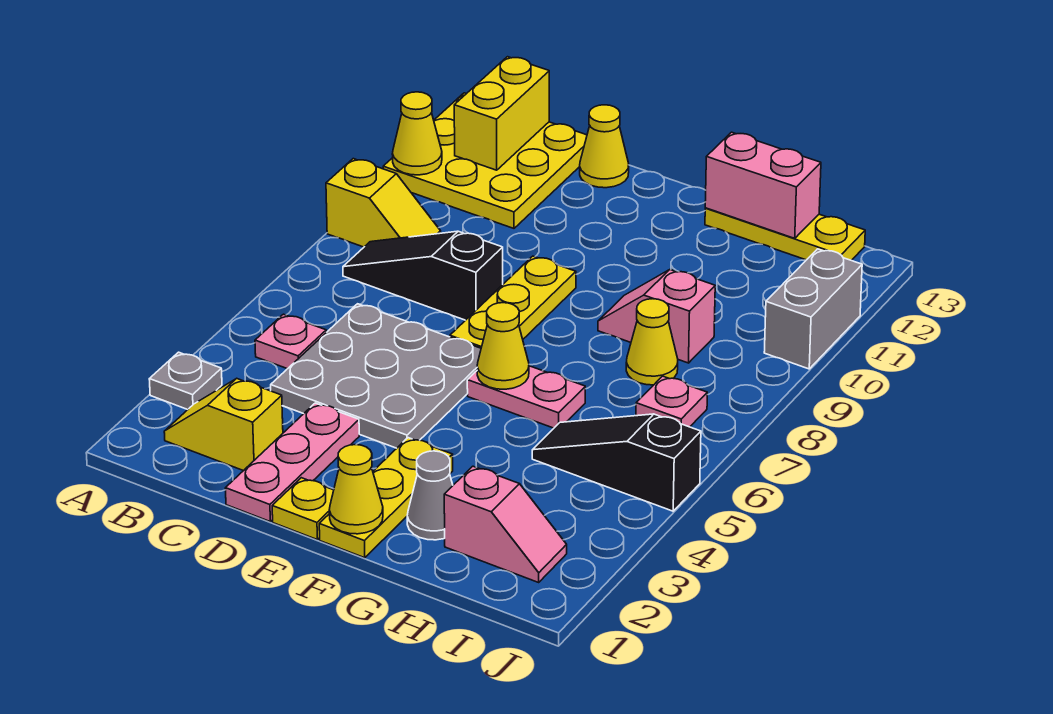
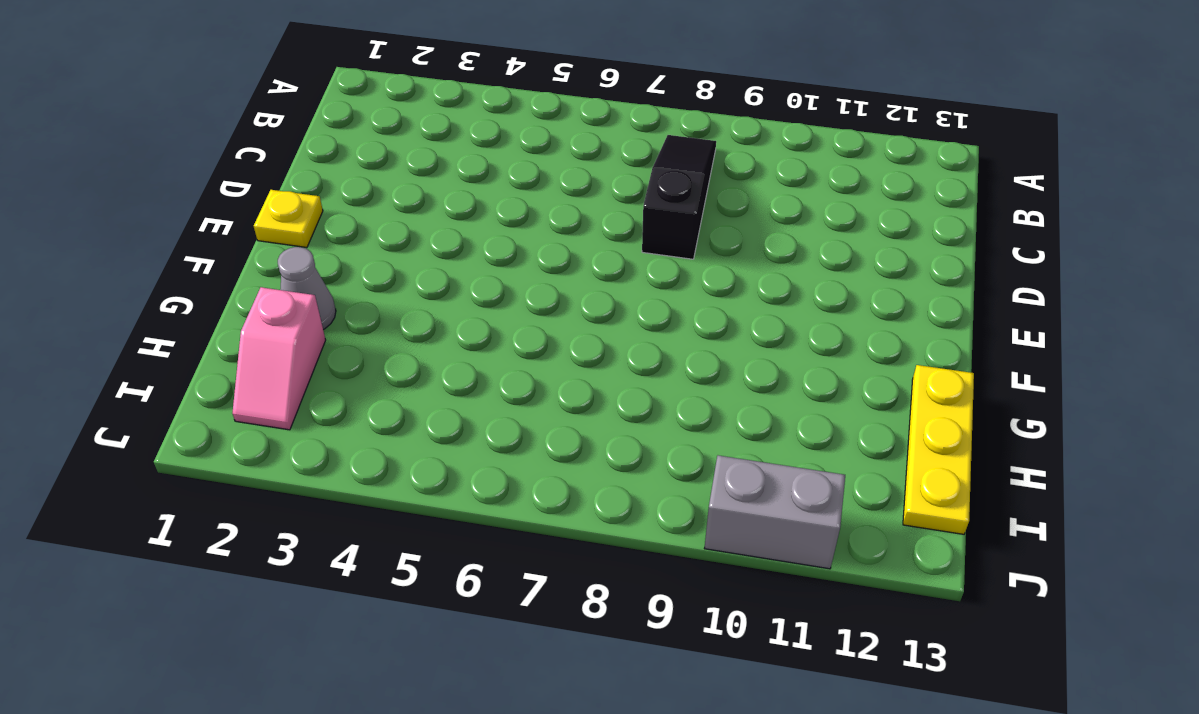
none -> grey plate A3 level 1
none -> yellow slope A9:B9 level 1 top A
none -> yellow plate A11:C13 level 1

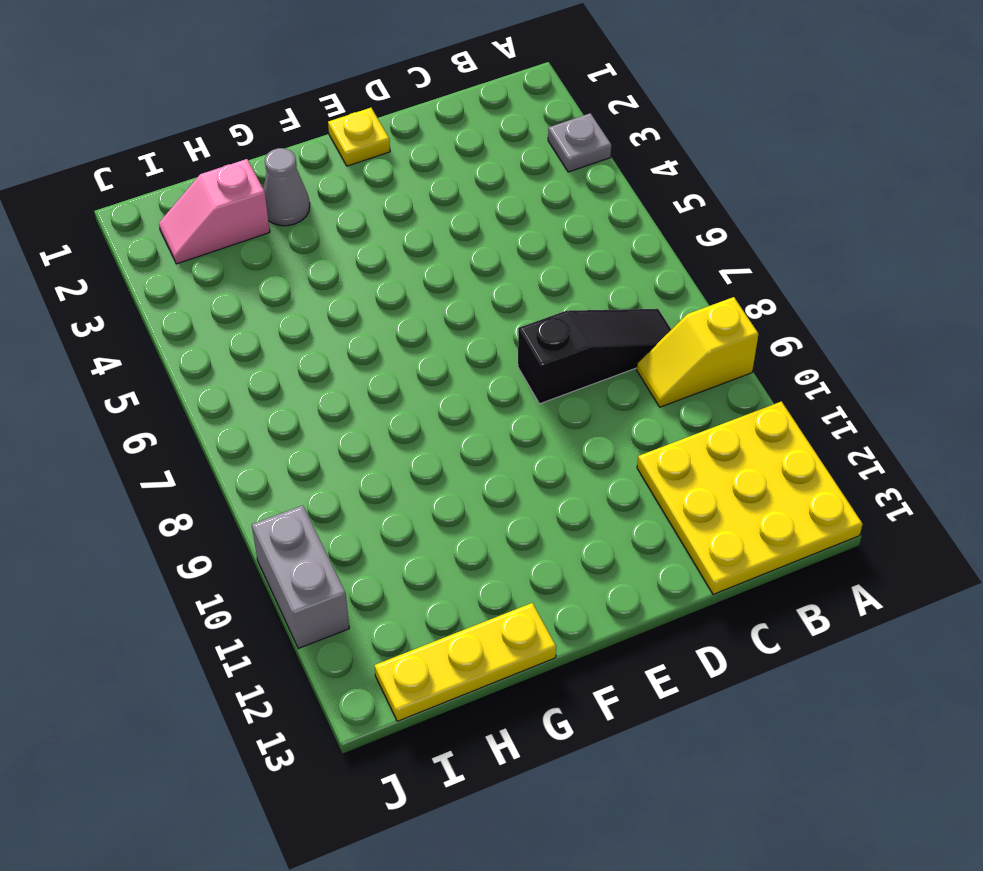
none -> yellow slope B2:C2 level 1 top C
none -> pink plate B5 level 1
none -> grey plate C4:E6 level 1

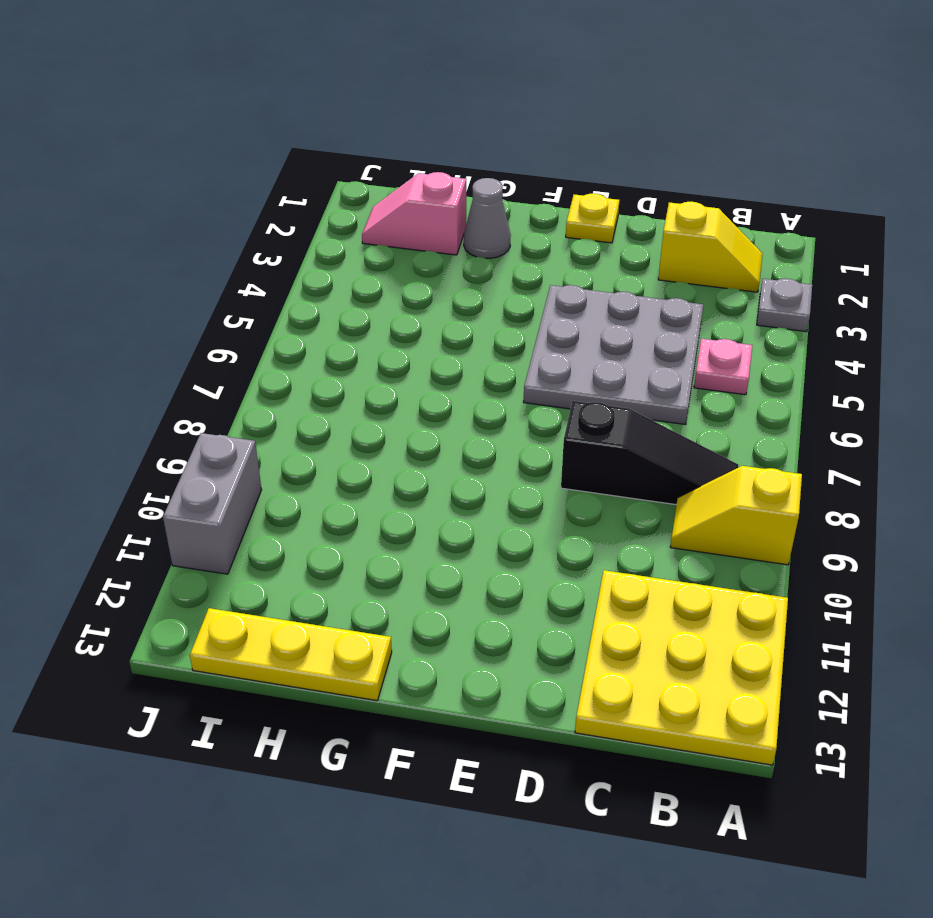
none -> pink plate D1:D3 level 1
none -> yellow cone D13 level 1
none -> yellow plate E7:E9 level 1

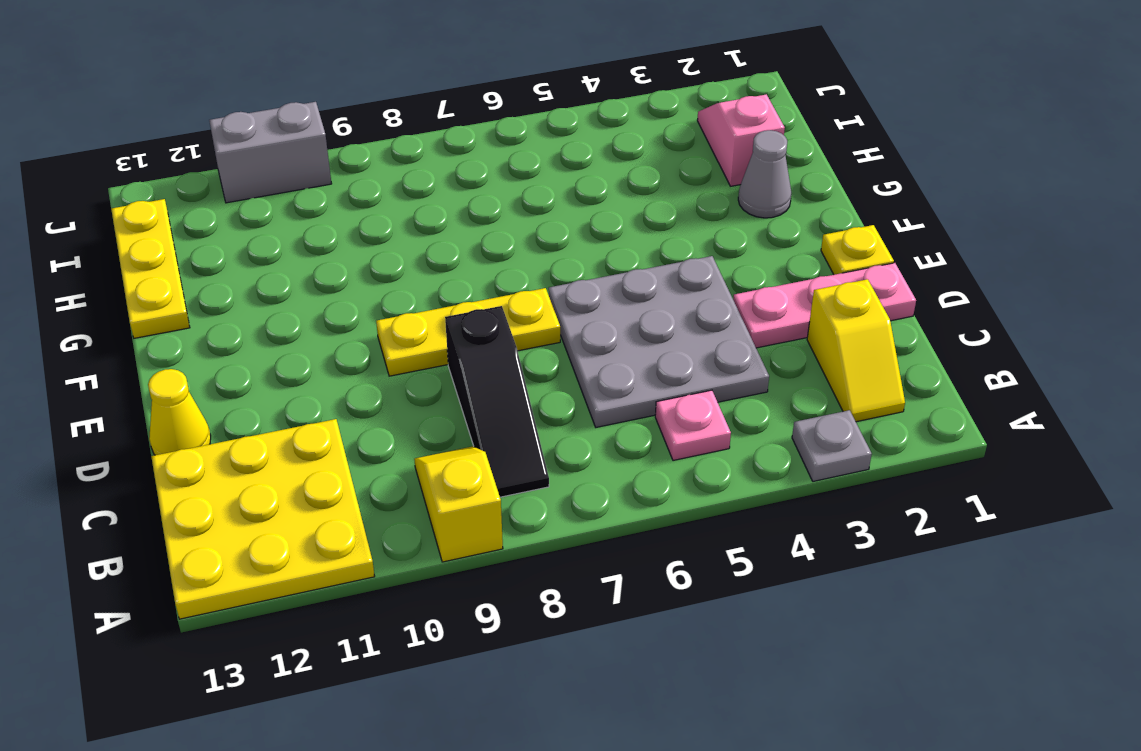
none -> yellow plate F1:F3 level 1
none -> pink plate F6:G6 level 1
none -> pink slope G9:H9 level 1 top H

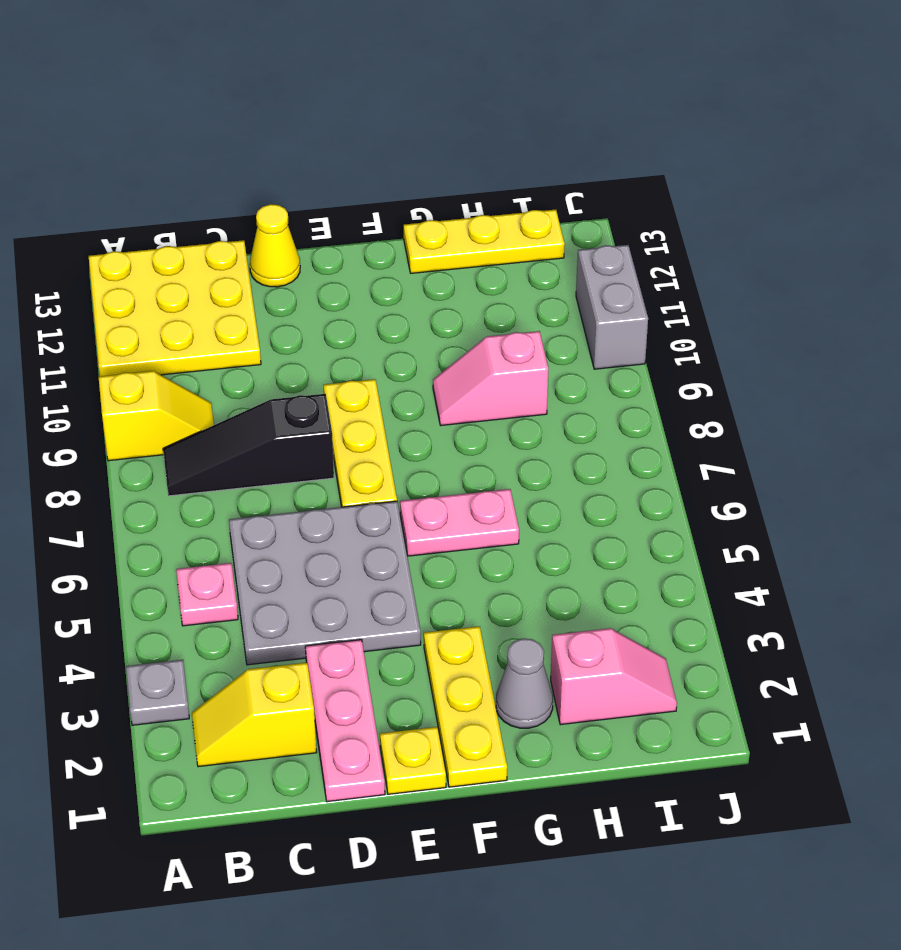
none -> black slope H5:J5 level 1 top J
none -> yellow cone H8 level 1
none -> pink plate I7 level 1

